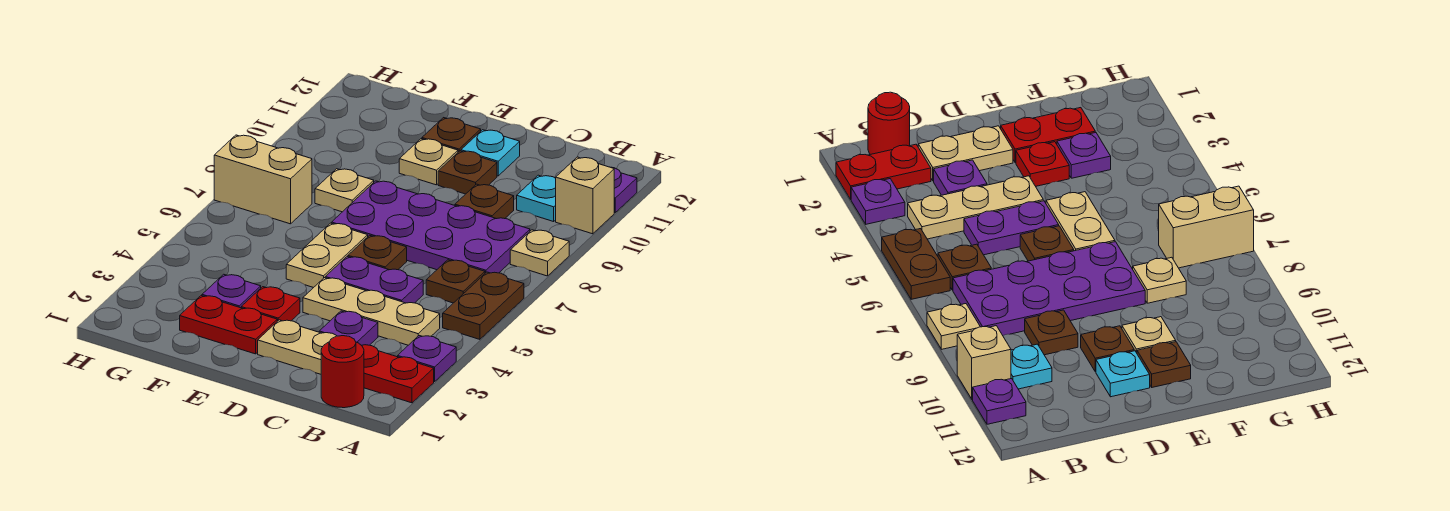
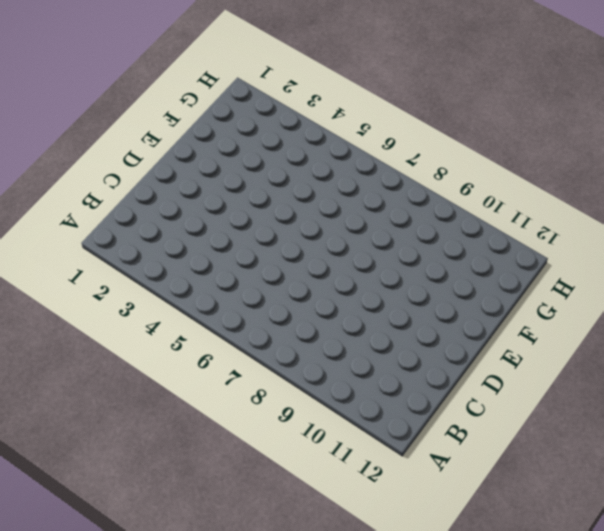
none -> red plate A2:B2 level 1
none -> purple plate A3 level 1
none -> brown plate A5:A6 level 1

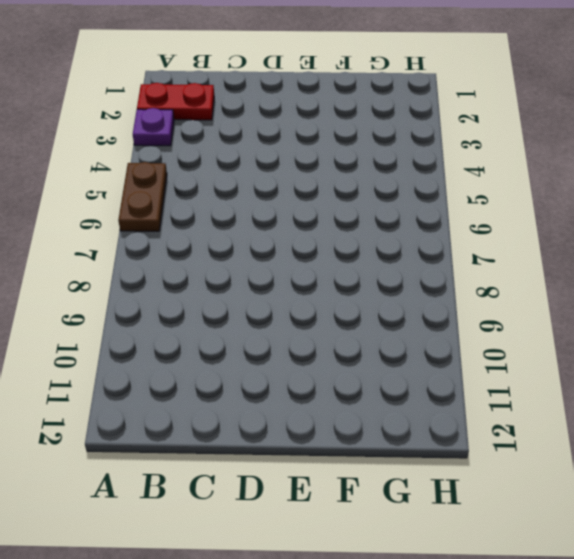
none -> tan plate A8 level 1
none -> tan brick A10 level 1
none -> purple plate A11 level 1

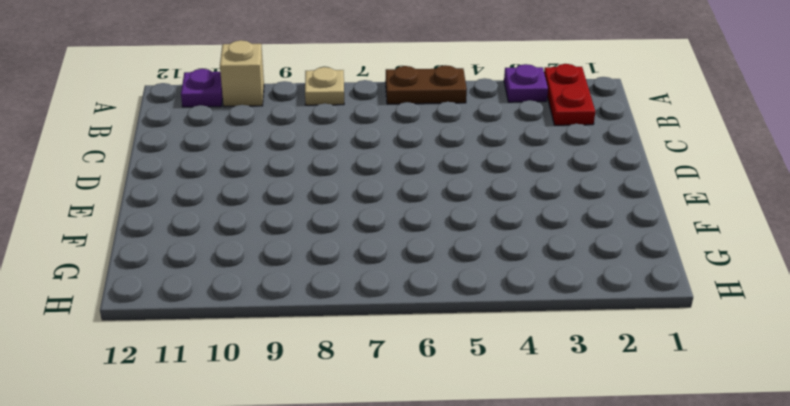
none -> red round brick B1 level 1
none -> tan plate B4:D4 level 1
none -> brown plate B6 level 1

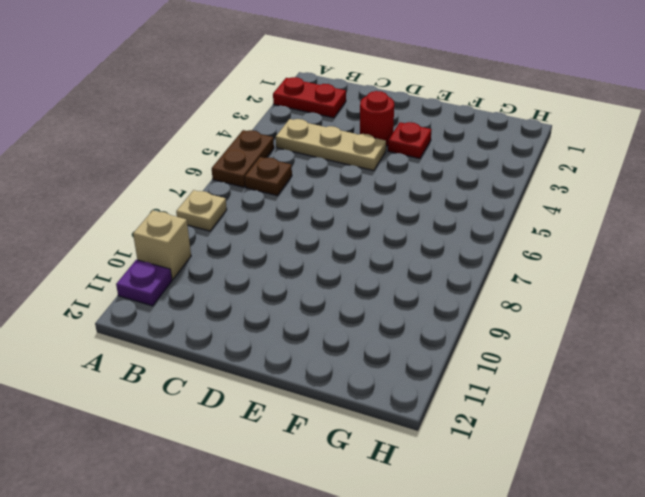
red round brick D3 level 1 -> red round brick B1 level 1
none -> purple plate A3 level 1
none -> purple plate B7:E8 level 1
none -> cyan plate B10 level 1

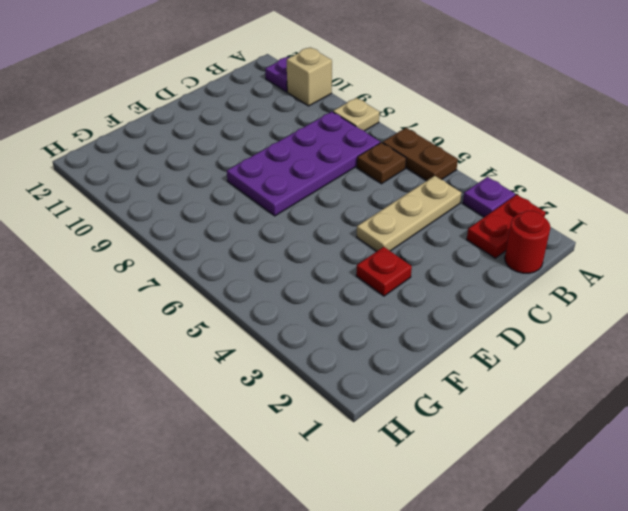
none -> cyan plate B10 level 1
none -> tan plate C2:D2 level 1
none -> purple plate C3 level 1

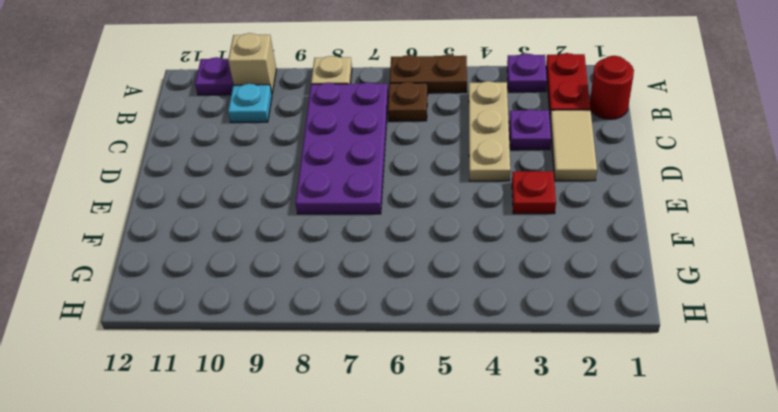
tan tile C2:D2 level 1 -> tan plate C2:D2 level 1
none -> purple plate C5:D5 level 1
none -> brown plate C9 level 1
none -> brown plate D6 level 1

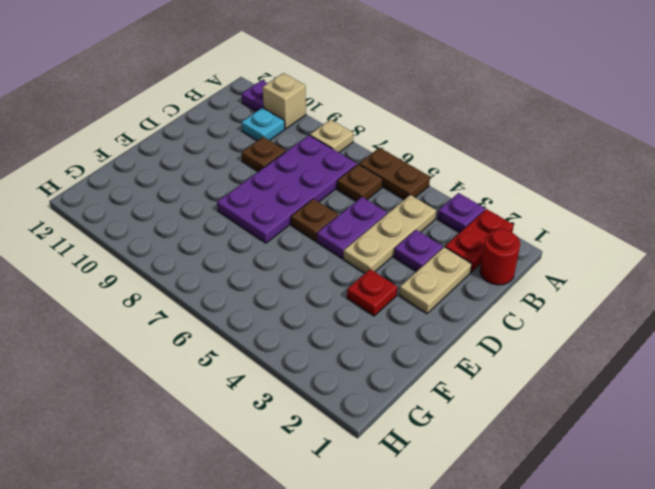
none -> brown plate D10 level 1
none -> cyan plate D11 level 1
none -> red plate E2:F2 level 1

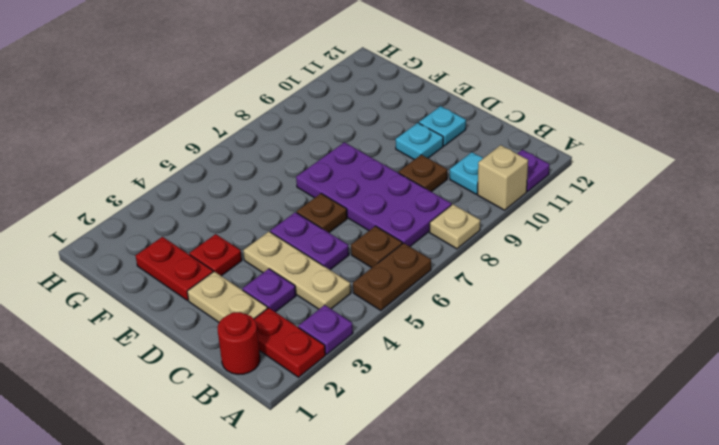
cyan plate D10 level 1 -> brown plate D10 level 1
none -> tan plate E5:E6 level 1
none -> tan plate E10 level 1
none -> brown plate E11 level 1

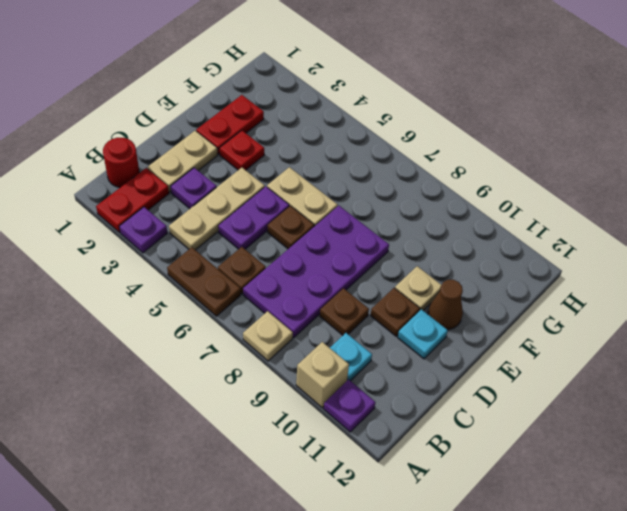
brown cone E11 level 1 -> brown plate E11 level 1
none -> purple plate F3 level 1
none -> tan plate F8 level 1
none -> tan brick G7:H7 level 1

